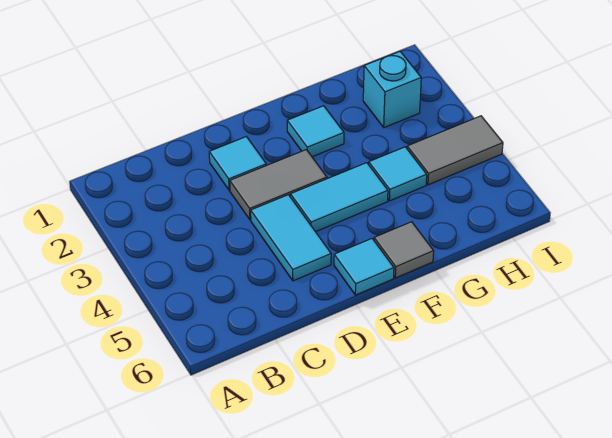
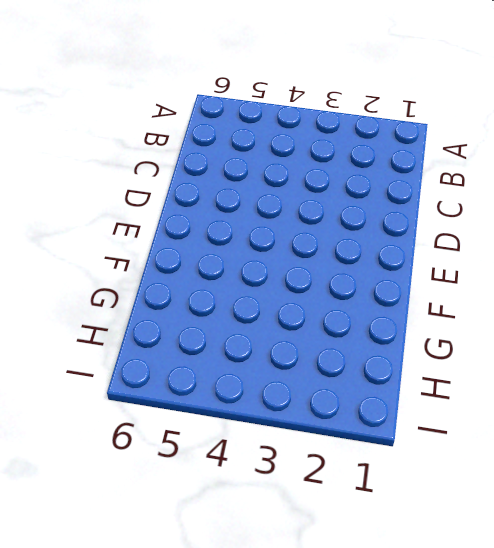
none -> cyan tile D2 level 1
none -> grey tile D3:E3 level 1

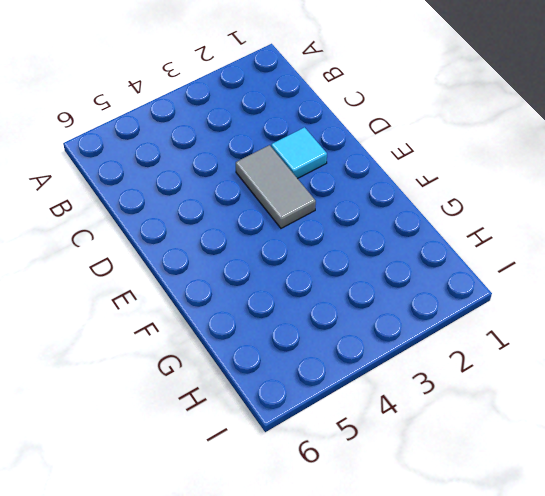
none -> cyan tile D4:D5 level 1
none -> cyan tile E4:F4 level 1

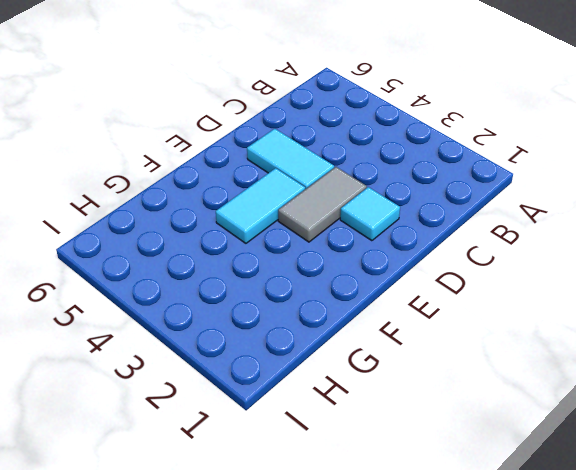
none -> cyan tile E6 level 1
none -> cyan tile F2 level 1

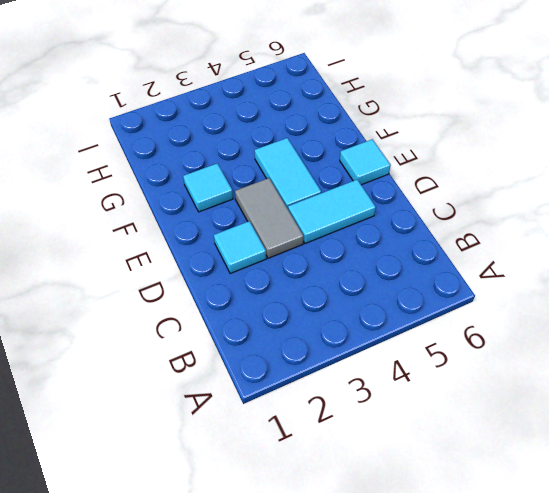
none -> grey tile F6 level 1
none -> cyan tile G4 level 1

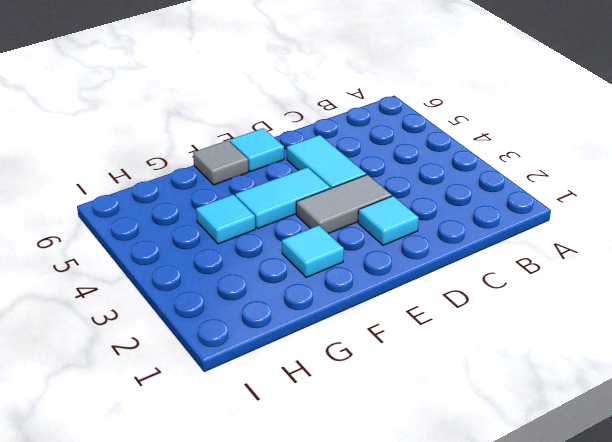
none -> cyan brick H2 level 1
none -> grey tile H4:I4 level 1

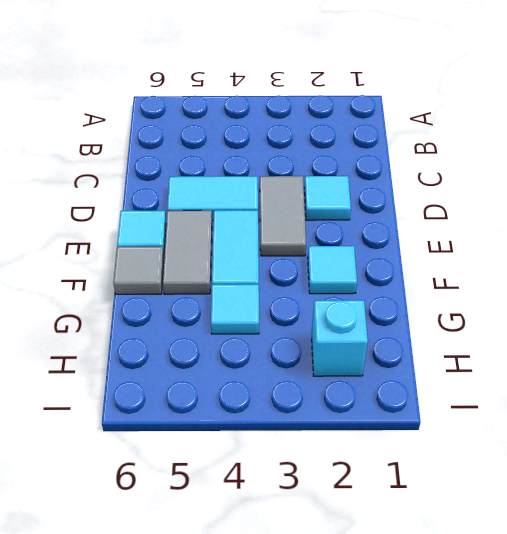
grey tile E5:F5 level 1 -> grey tile H4:I4 level 1

